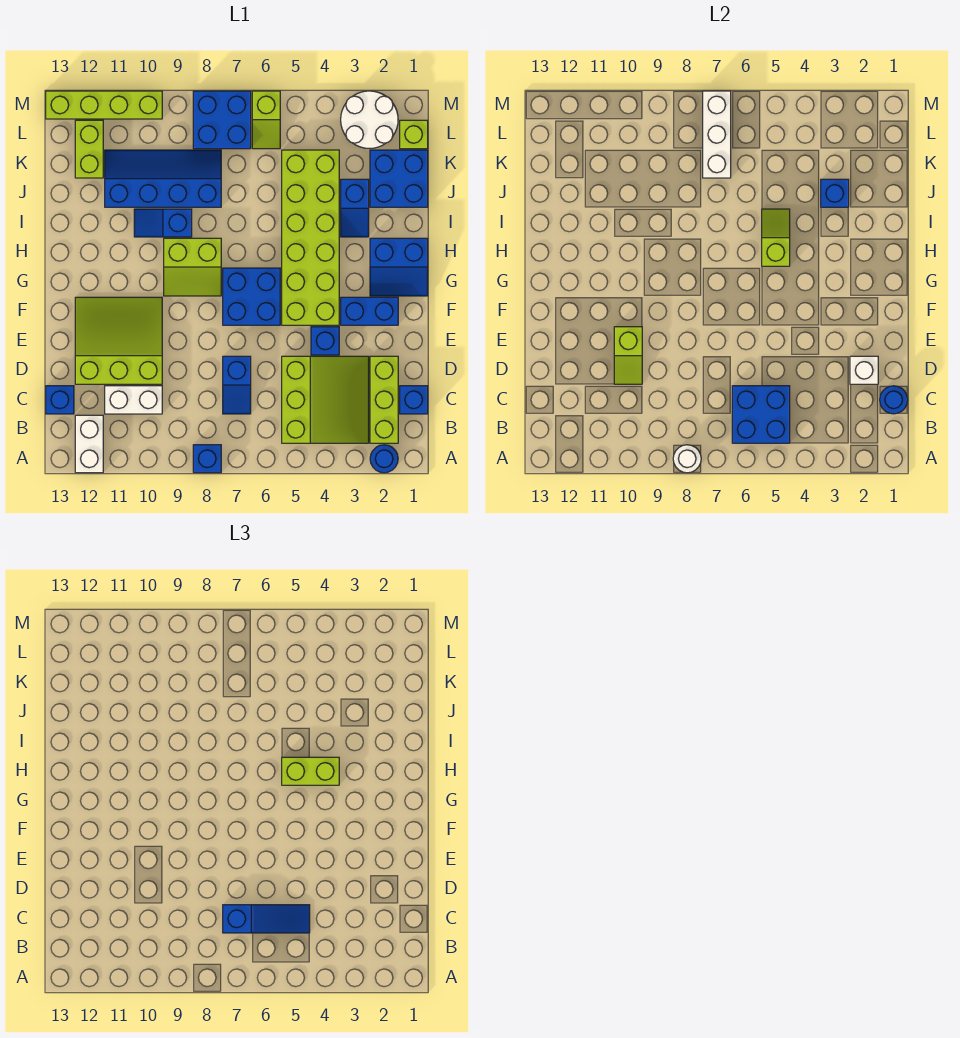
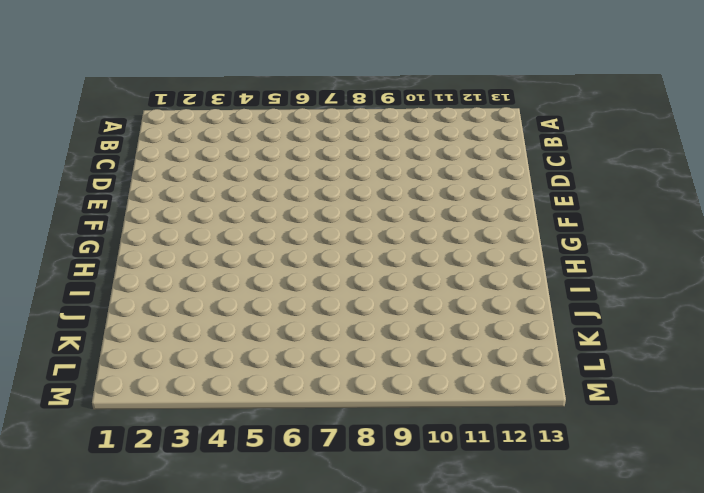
none -> blue round brick A2 level 1
none -> blue brick A8 level 1
none -> white brick A12:B12 level 1
none -> lime brick B2:D2 level 1

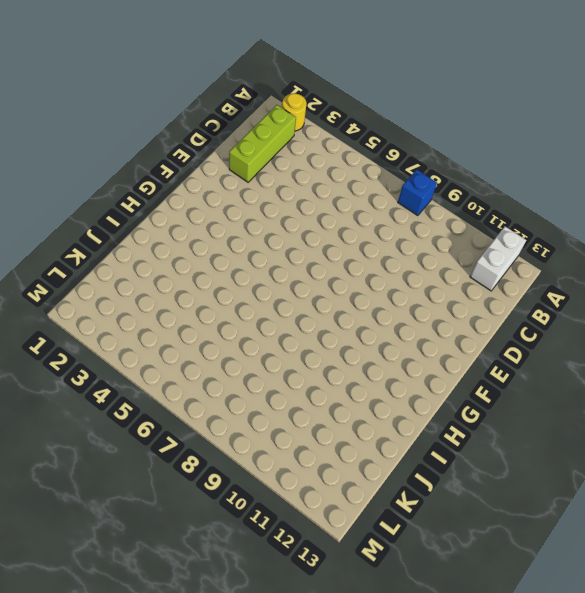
yellow round brick A2 level 1 -> blue round brick A2 level 1
none -> lime slope B3:D5 level 1 top 5
none -> blue brick C1 level 1
none -> blue slope C7:D7 level 1 top D
none -> white brick C10:C11 level 1

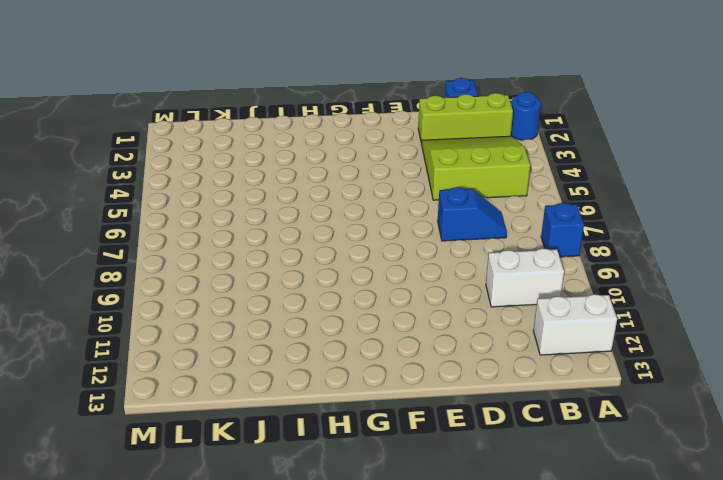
white brick B10:C10 level 1 -> white brick C10:C11 level 1
none -> blue brick C13 level 1
none -> lime slope D10:F12 level 1 top D
none -> blue brick E4 level 1
none -> blue brick F2:F3 level 1

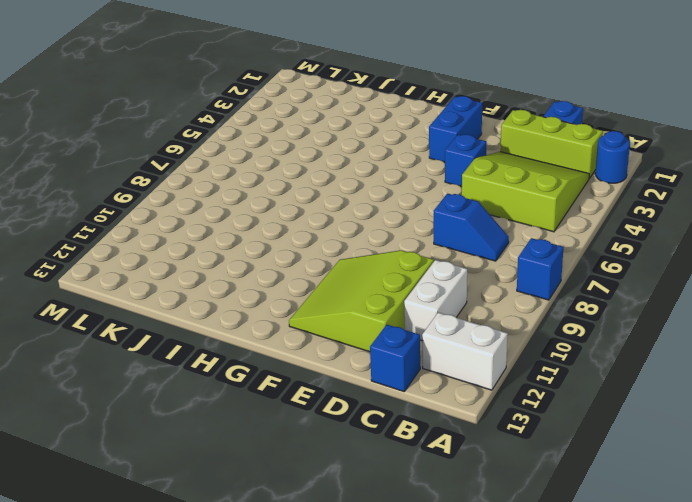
none -> lime brick F4:K5 level 1
none -> blue brick F6:G7 level 1
none -> blue slope G1:H2 level 1 top H
none -> lime slope G8:H9 level 1 top H

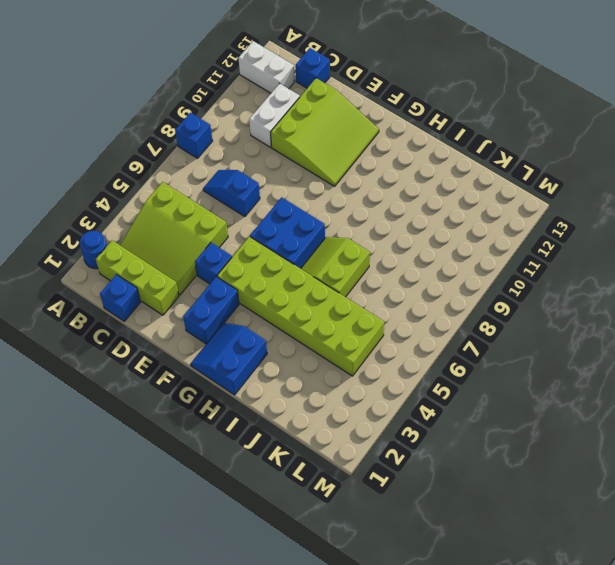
lime slope H6:I7 level 1 top I -> lime slope G8:H9 level 1 top H
none -> blue slope I3:J3 level 1 top J
none -> blue slope I9:I10 level 1 top 9
none -> blue brick J1:K2 level 1
none -> blue slope J8:K11 level 1 top J

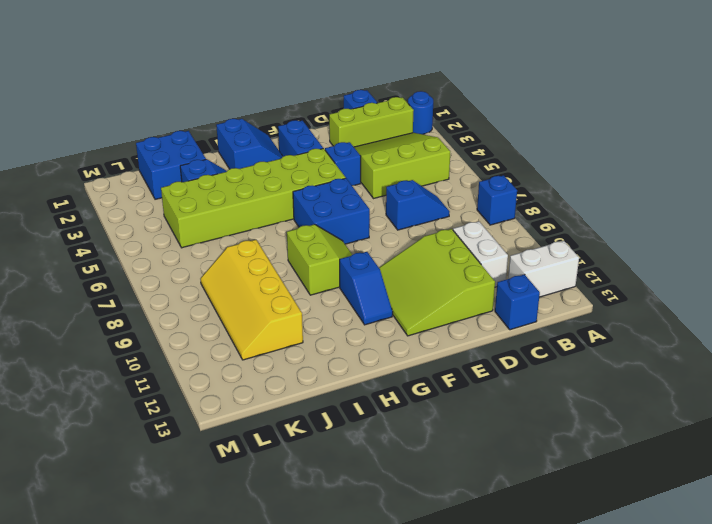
blue slope G10:G11 level 1 top 10 -> blue slope I9:I10 level 1 top 9
yellow slope J8:K11 level 1 top J -> blue slope J8:K11 level 1 top J
none -> lime brick K12:L12 level 1
none -> lime brick L1 level 1
none -> white round brick L2:M3 level 1
none -> lime slope L6:M6 level 1 top M

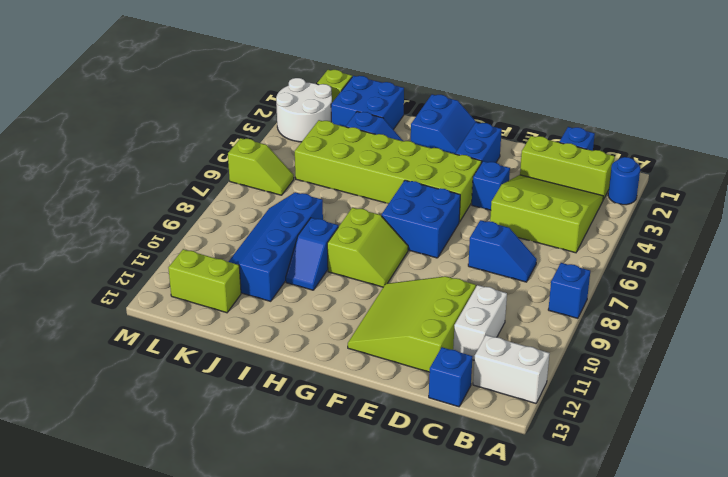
none -> blue brick L7:M8 level 1
none -> lime brick M10:M13 level 1
none -> white round brick A8 level 2
none -> blue brick B5:C6 level 2

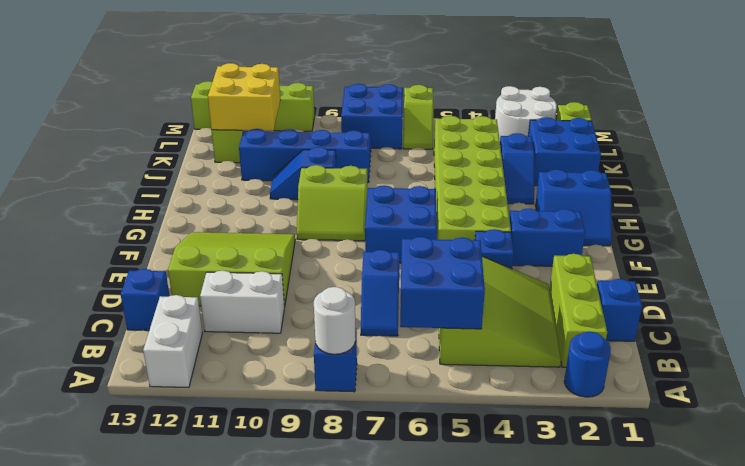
yellow brick K11:L12 level 2 -> none
none -> blue round brick C1 level 2
none -> white brick D2 level 2
none -> lime slope D10:E10 level 2 top E
none -> lime slope H5:I5 level 2 top H

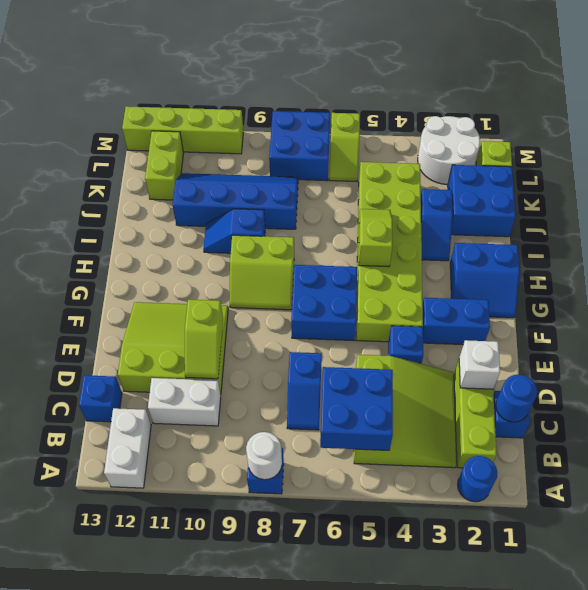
none -> blue brick J3 level 2
none -> white brick K7:M7 level 2
none -> blue slope C5:C7 level 3 top 7
none -> lime brick H4:H5 level 3

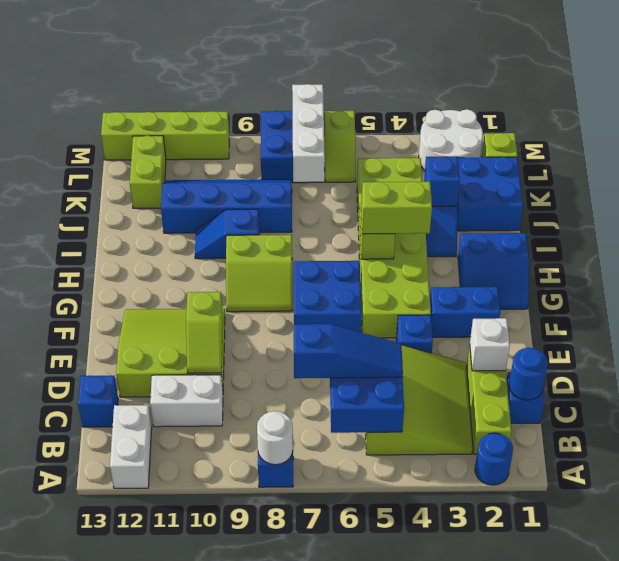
none -> blue slope C7:D7 level 1 top D

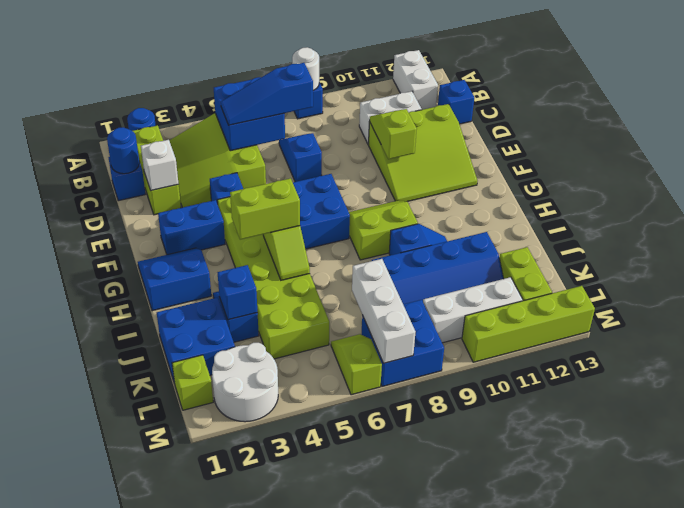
white brick L9:L11 level 1 -> none

